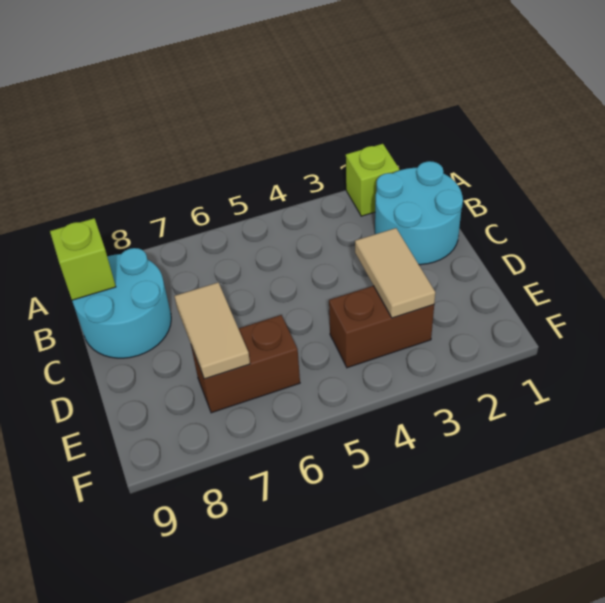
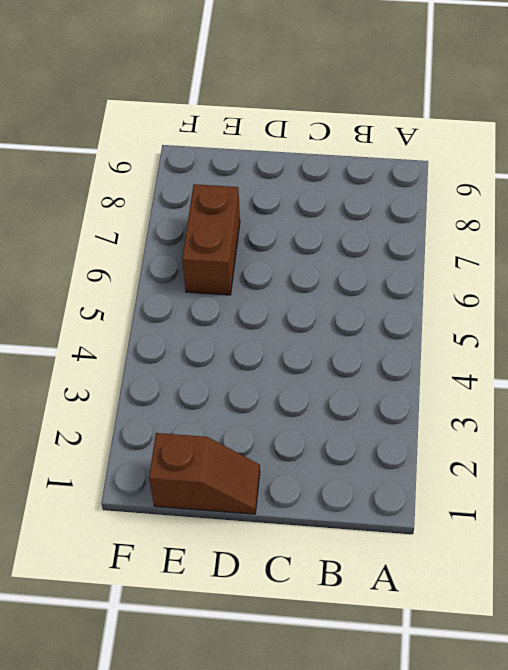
brown slope D1:E1 level 1 top E -> none
none -> lime brick A2 level 1
none -> cyan round brick B1:C2 level 1

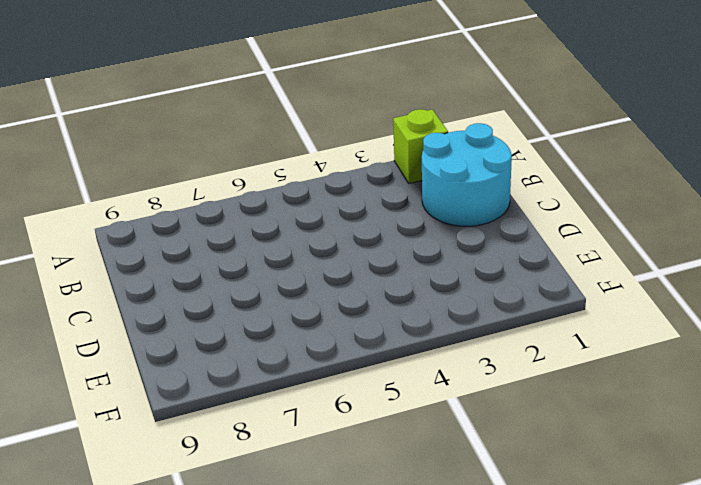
none -> cyan round brick B8:C9 level 1
none -> brown brick E3:E4 level 1

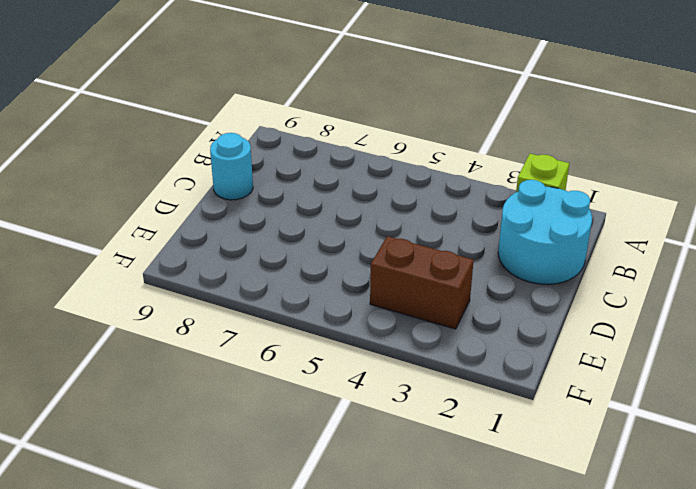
cyan round brick C9 level 1 -> cyan round brick B8:C9 level 1
none -> brown brick E6:E7 level 1
none -> lime brick B9 level 2

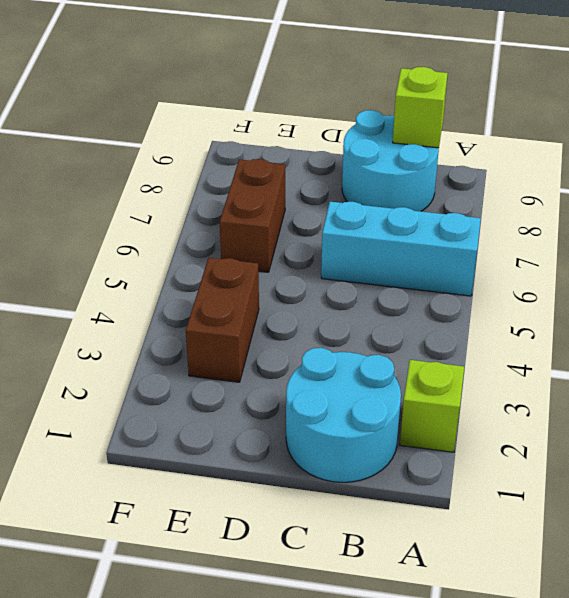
cyan brick A6:C6 level 1 -> none
none -> tan tile D3:E3 level 2
none -> tan tile D7:E7 level 2

